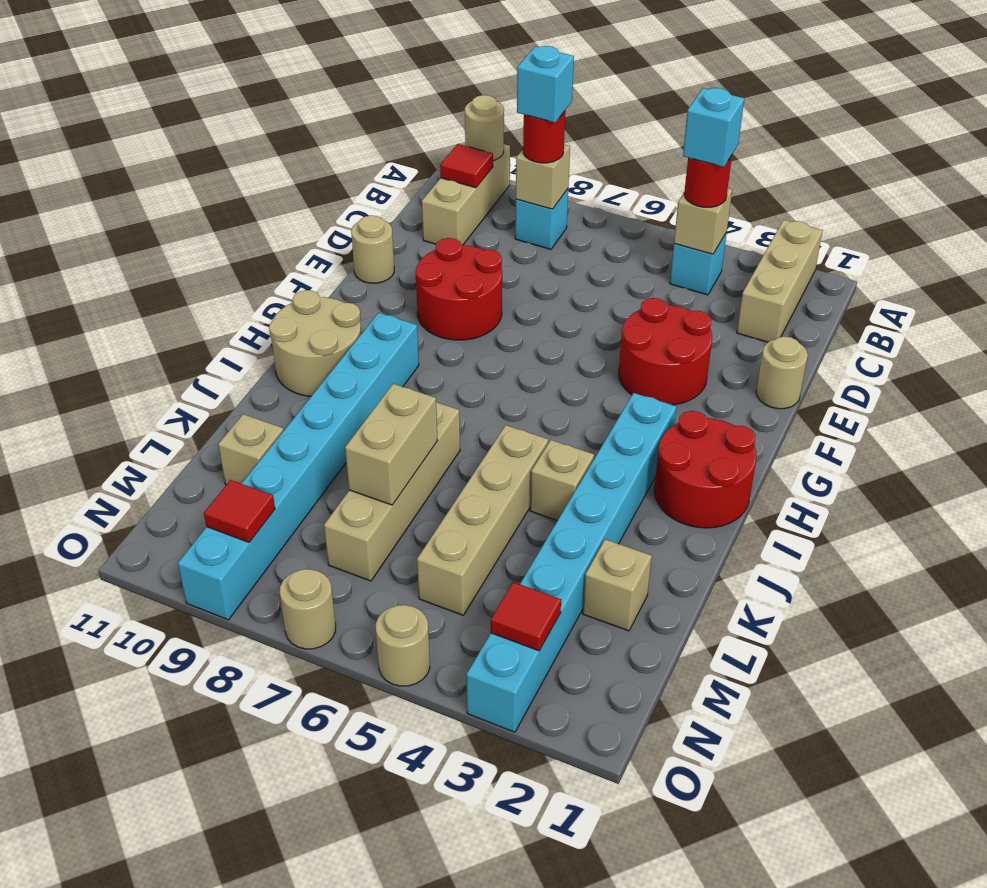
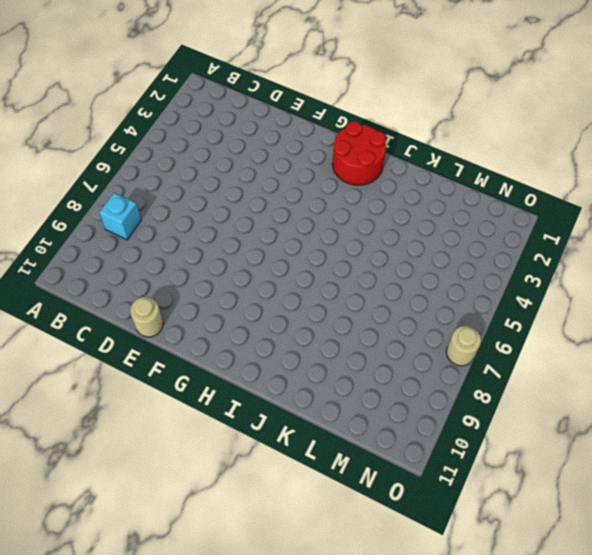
none -> tan brick A2:C2 level 1
none -> tan brick A10:C10 level 1
none -> cyan brick B4 level 1
none -> tan round brick E1 level 1

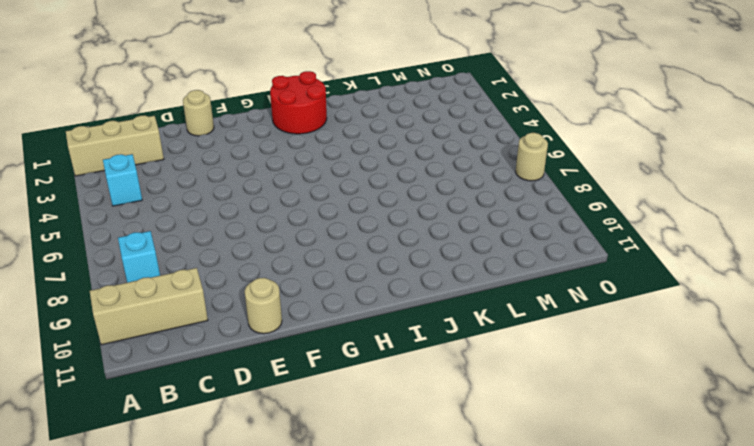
none -> red round brick E3:F4 level 1
none -> red round brick E8:F9 level 1
none -> cyan brick H3:O3 level 1
none -> cyan brick H9:O9 level 1

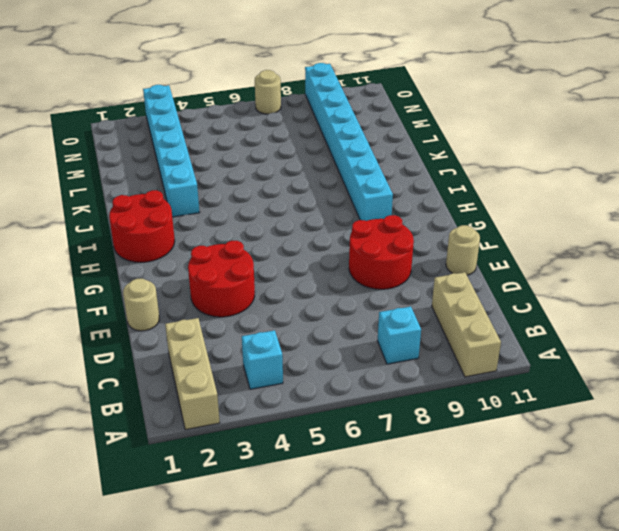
cyan brick J3:O3 level 1 -> cyan brick H3:O3 level 1
none -> tan round brick H10:I11 level 1
none -> tan brick J4 level 1
none -> tan brick J5:M5 level 1
none -> tan brick J7:M7 level 1

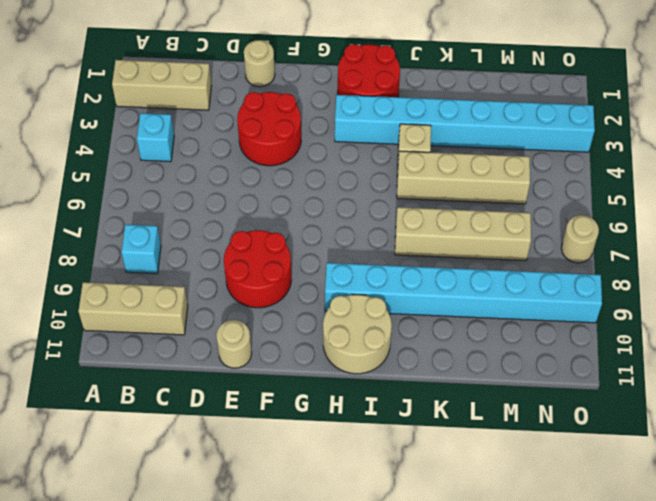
none -> tan brick L2 level 1
none -> tan brick L10 level 1
none -> tan round brick O5 level 1
none -> tan round brick A10 level 2

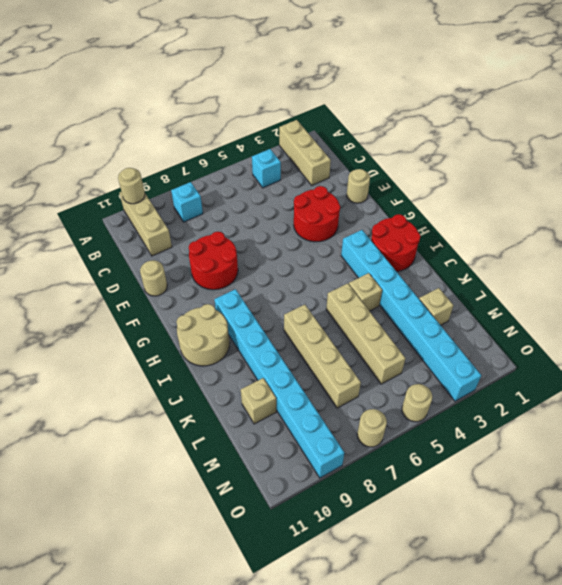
none -> tan brick B4 level 2
none -> tan brick B8 level 2
none -> red tile B10 level 2
none -> tan brick K7:L7 level 2

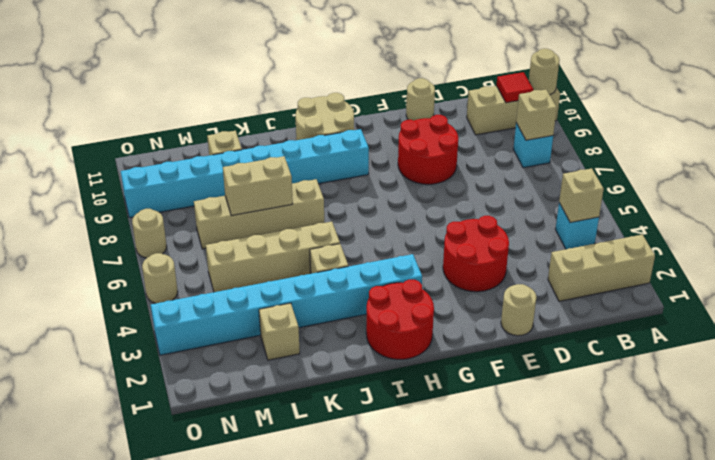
none -> red tile N3 level 2
none -> red tile N9 level 2
none -> red round brick B4 level 3
none -> red round brick B8 level 3

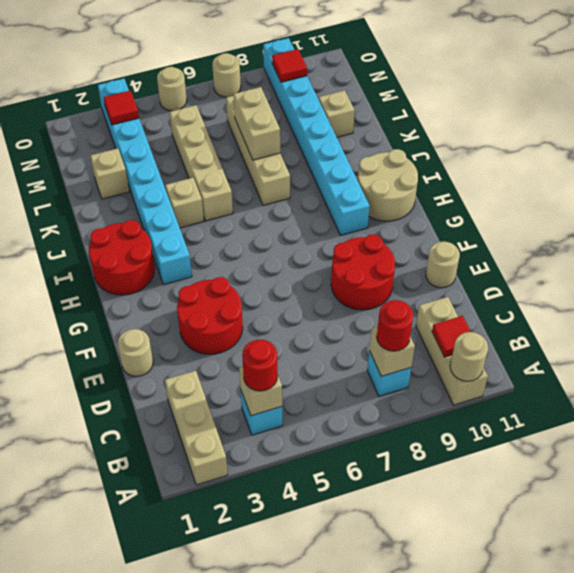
none -> cyan brick B4 level 4
none -> cyan brick B8 level 4

